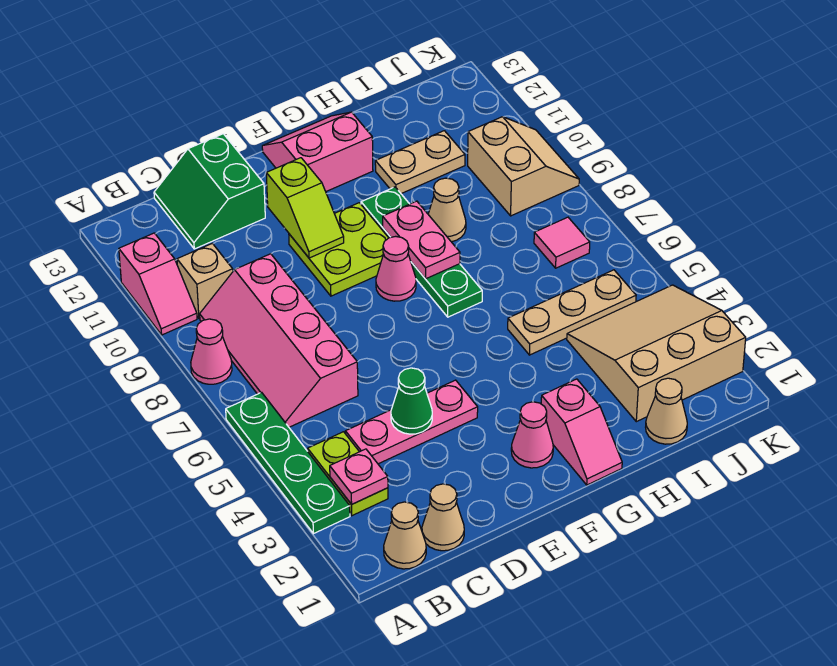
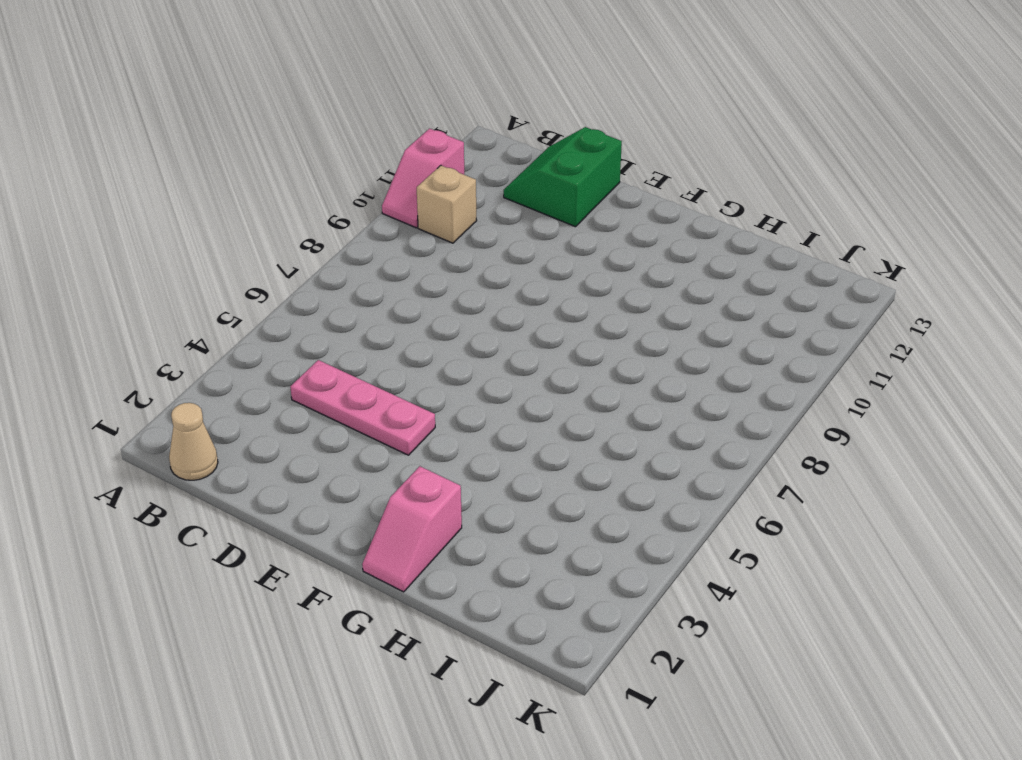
none -> green plate A3:A6 level 1
none -> pink cone A8 level 1
none -> lime plate B3:B4 level 1

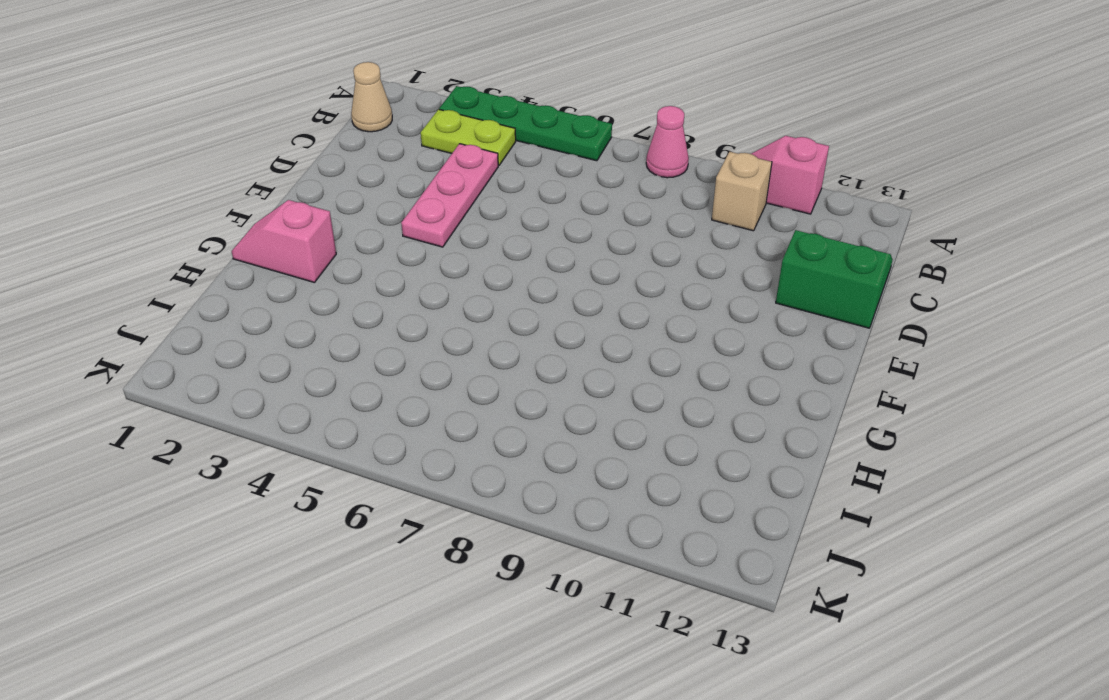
none -> pink slope B6:C9 level 1 top C
none -> tan cone C1 level 1
none -> lime plate E9:F10 level 1

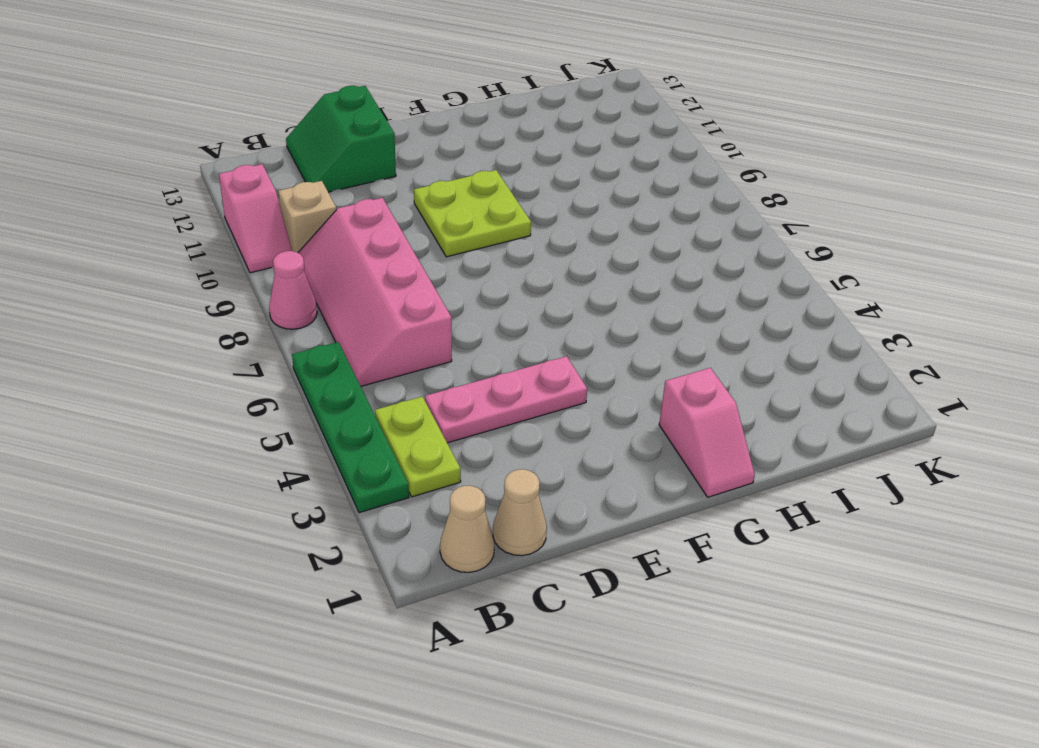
none -> pink cone F2 level 1
none -> pink cone F8 level 1
none -> pink slope F12:G13 level 1 top 12

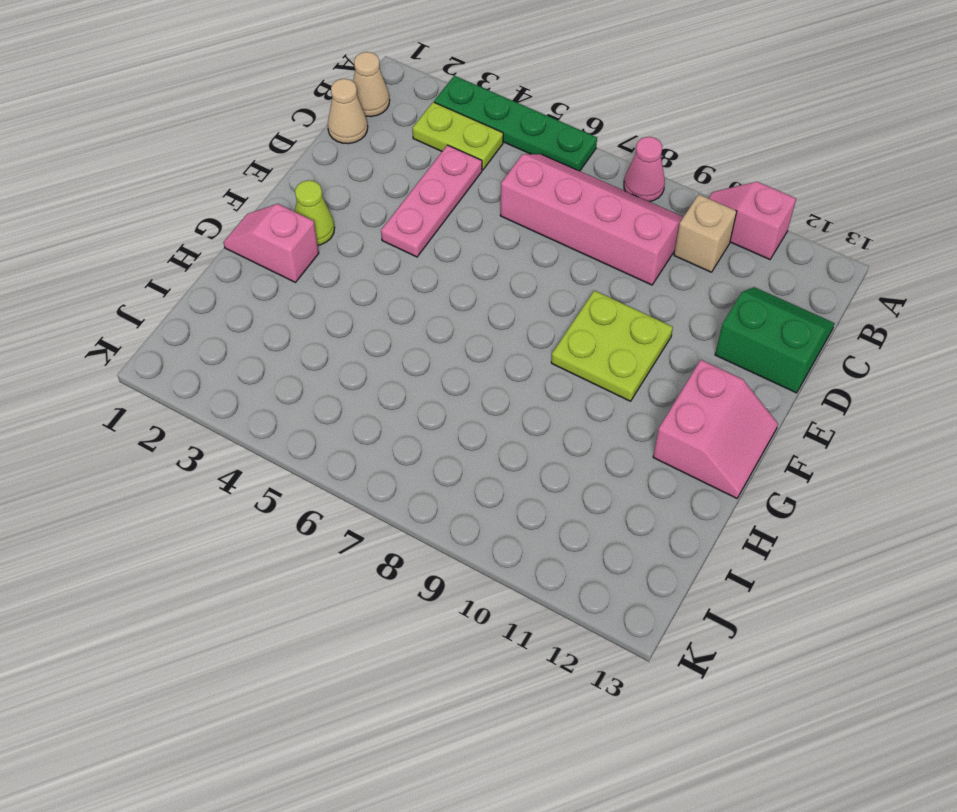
lime cone F2 level 1 -> pink cone F2 level 1
none -> pink cone F8 level 1
none -> green plate G7:G10 level 1
none -> tan plate H5:J5 level 1

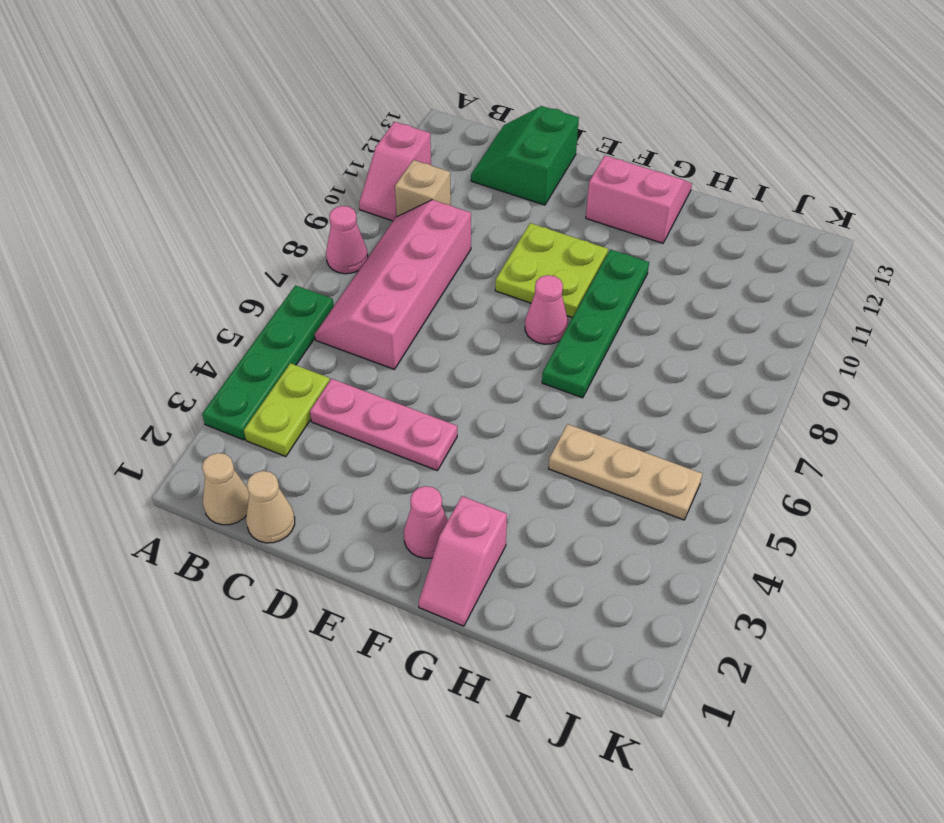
none -> tan cone H9 level 1
none -> tan plate H11:I11 level 1
none -> tan cone I1 level 1

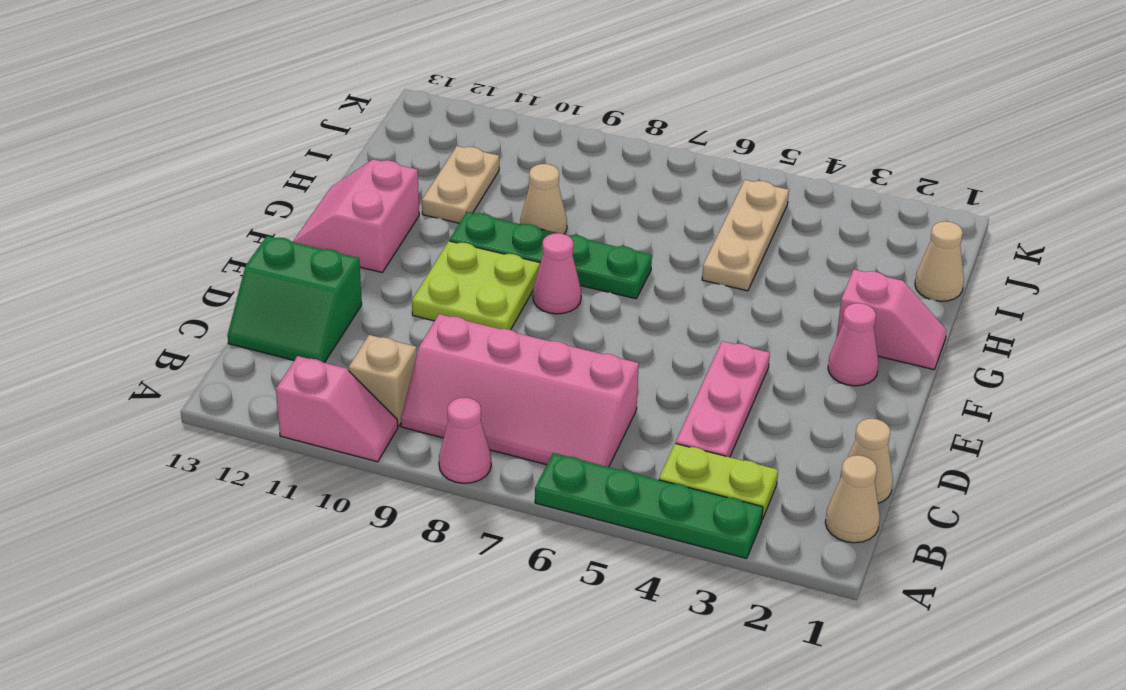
none -> tan slope I2:K4 level 1 top 2
none -> pink tile J7 level 1
none -> tan slope J9:K10 level 1 top J

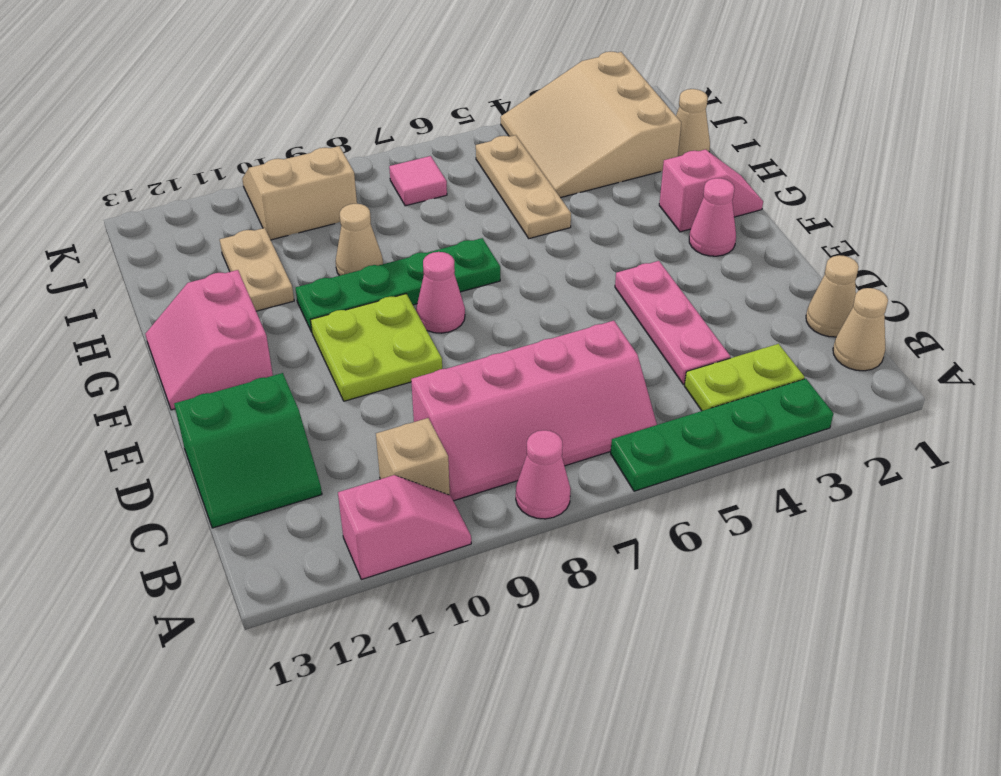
none -> pink plate B3 level 2
none -> green cone D4 level 2
none -> lime slope E10:E11 level 2 top 11

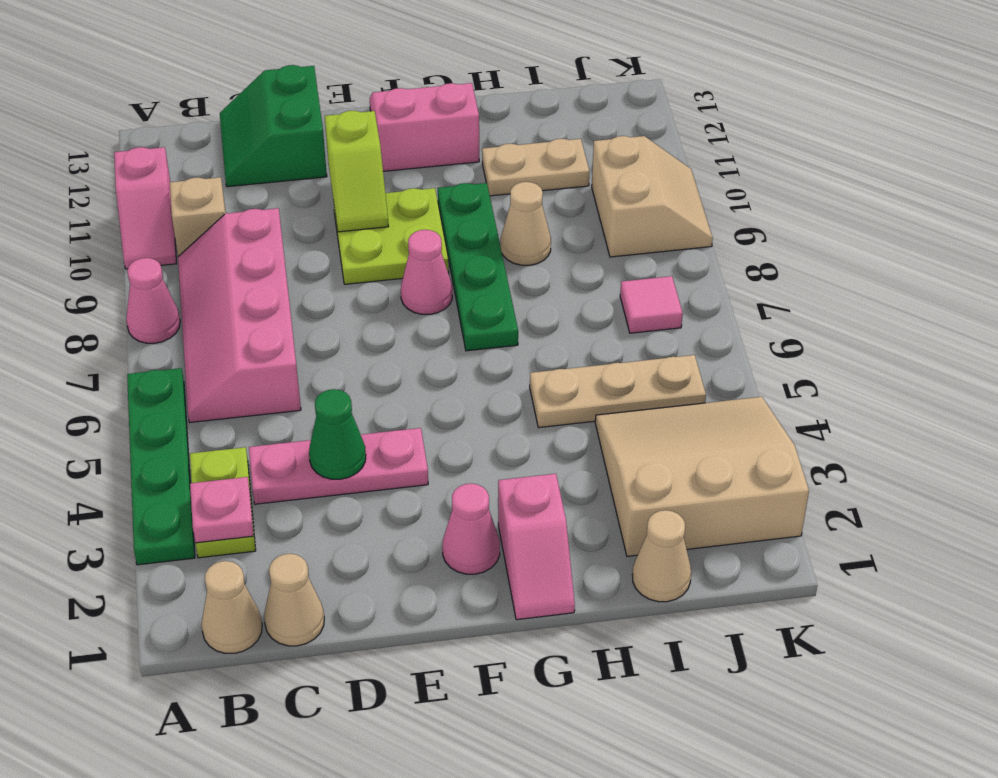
none -> pink plate G8:G9 level 2

